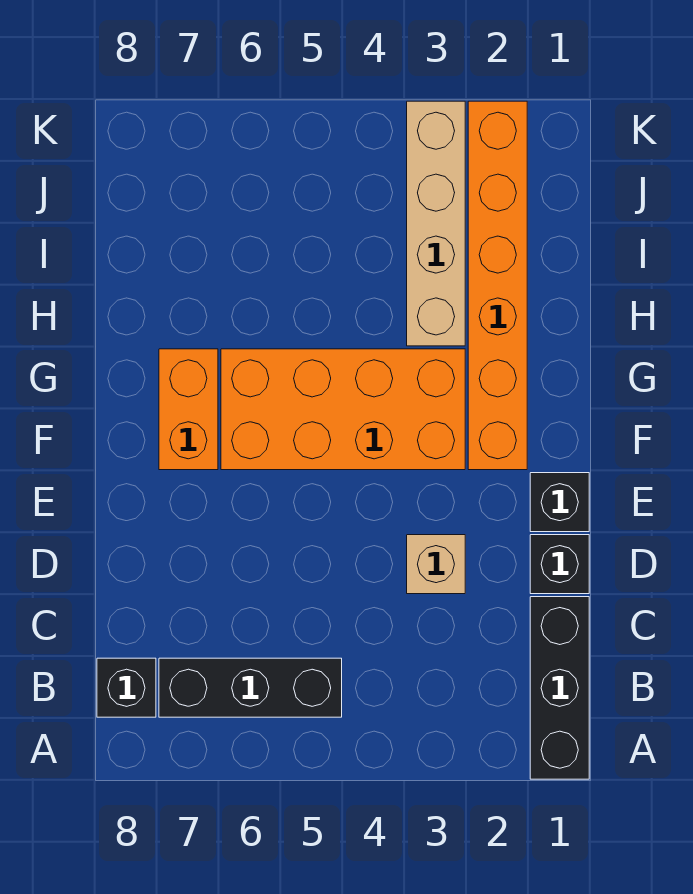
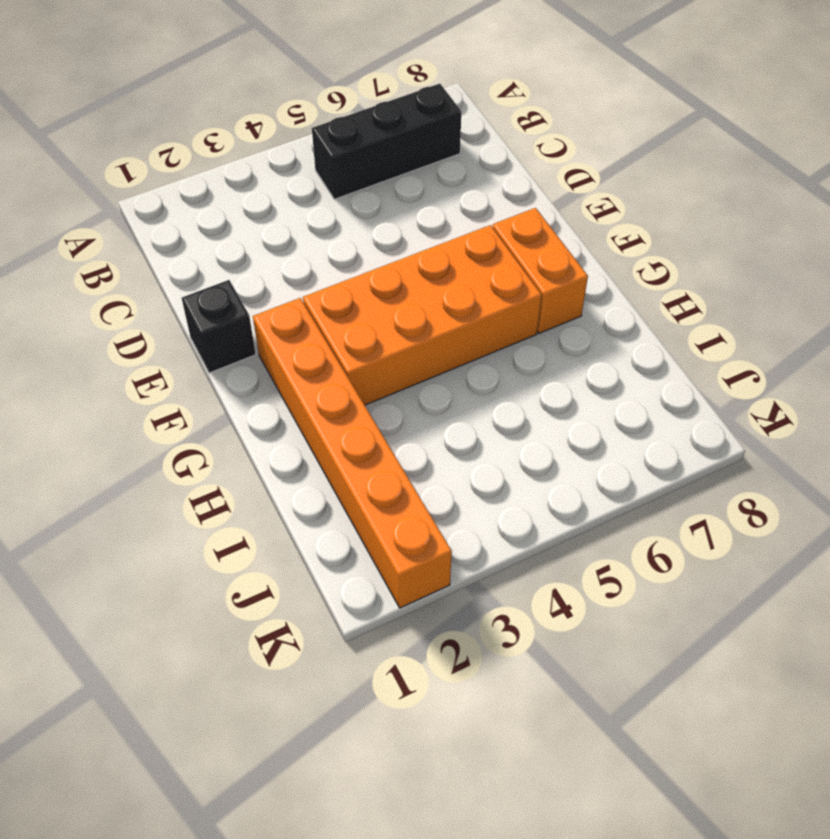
none -> black brick A1:C1 level 1
none -> black brick B8 level 1

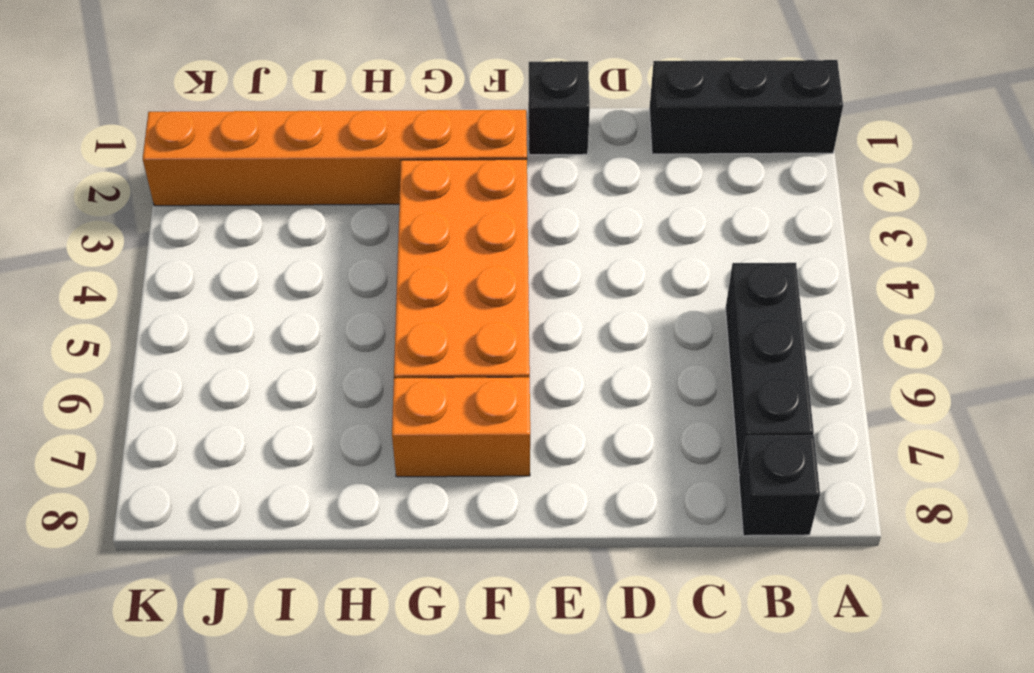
none -> black brick D1 level 1
none -> tan brick D3 level 1

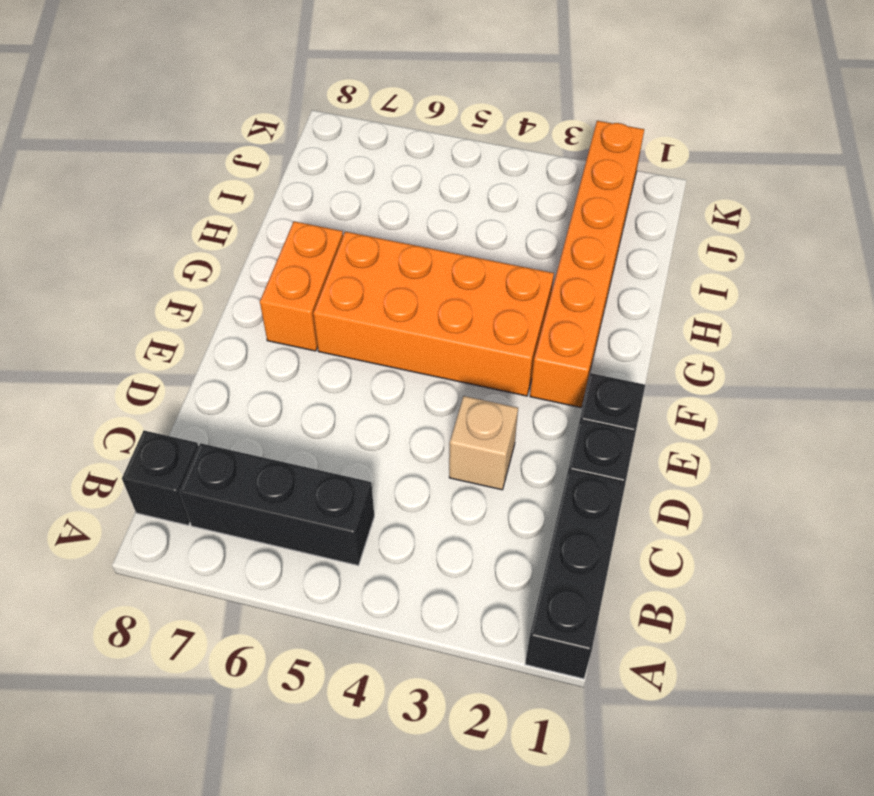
none -> tan brick H3:K3 level 1

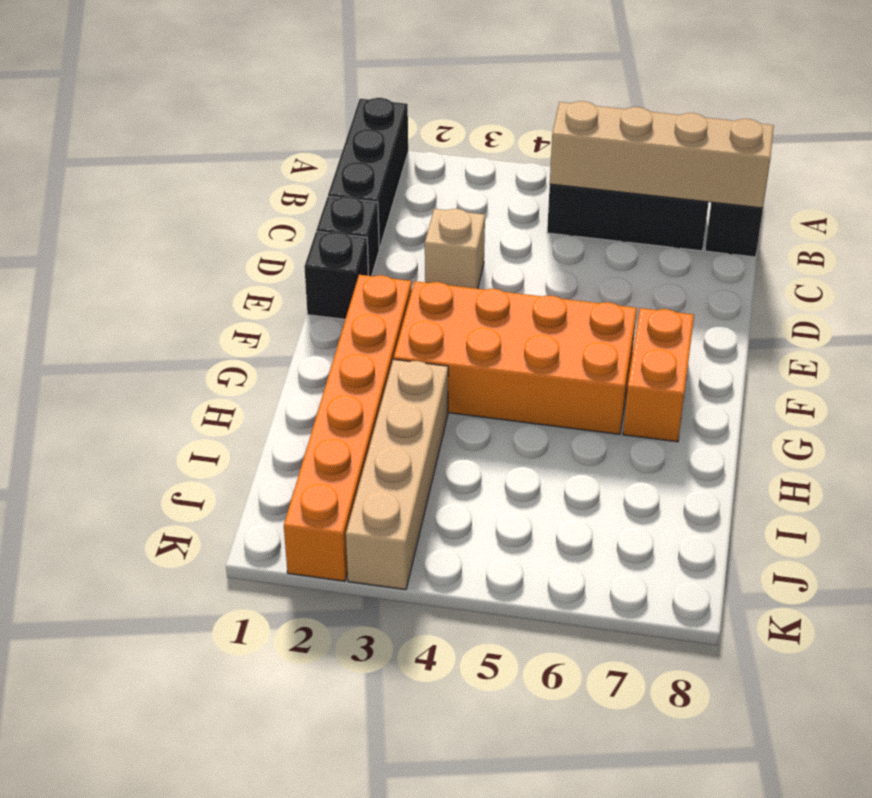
tan brick B5:B8 level 2 -> none

